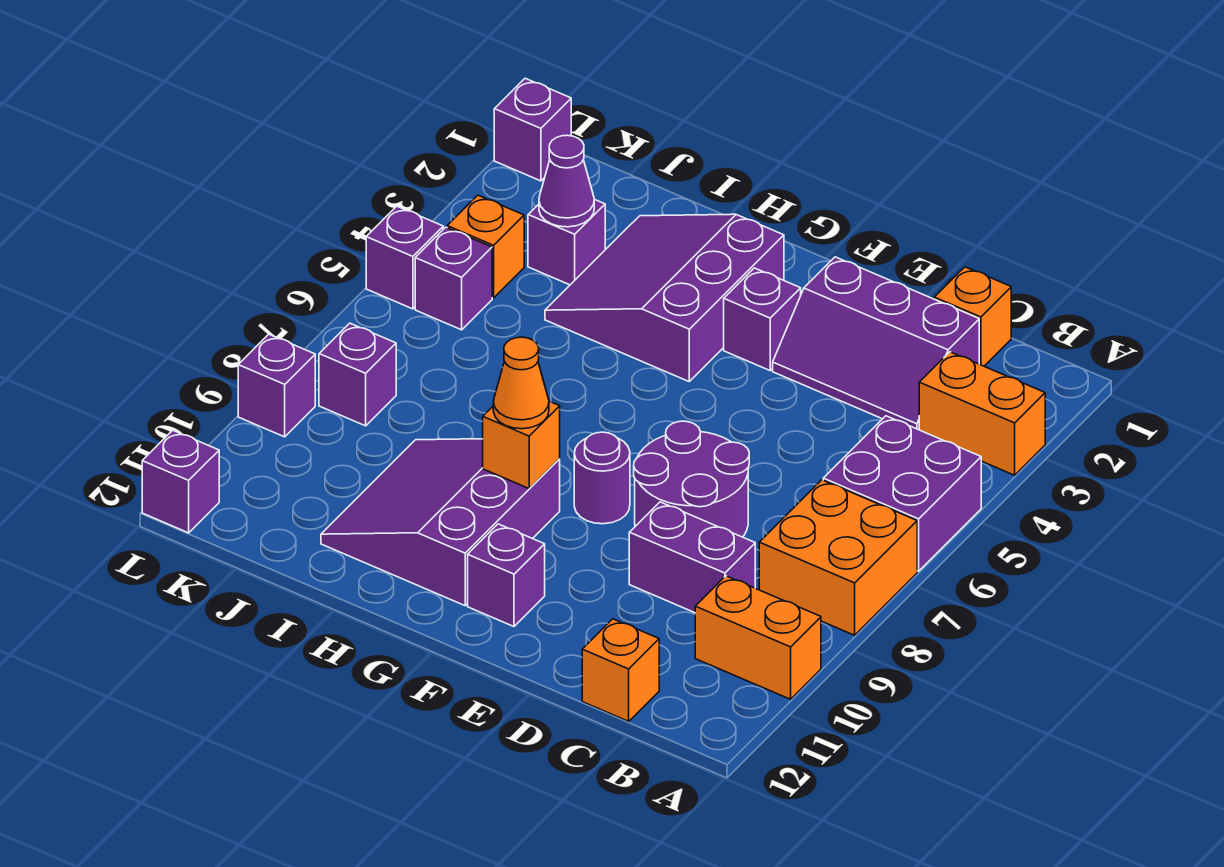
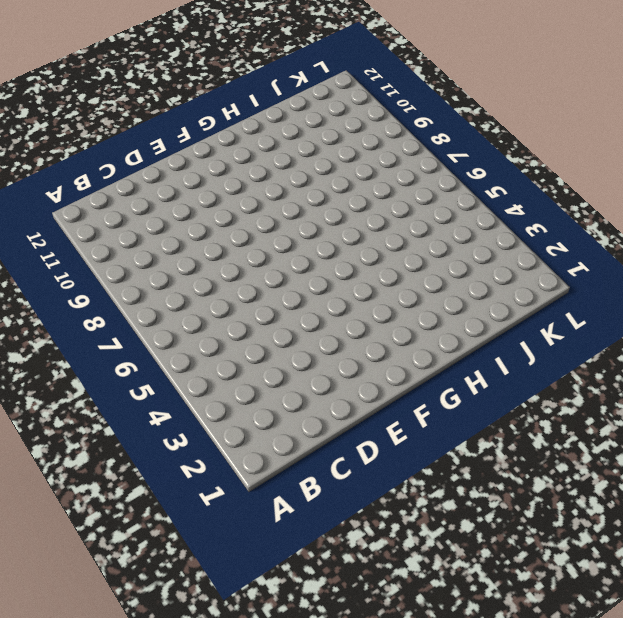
none -> orange brick A3:B3 level 1
none -> purple brick A5:B6 level 1
none -> orange brick A7:B8 level 1

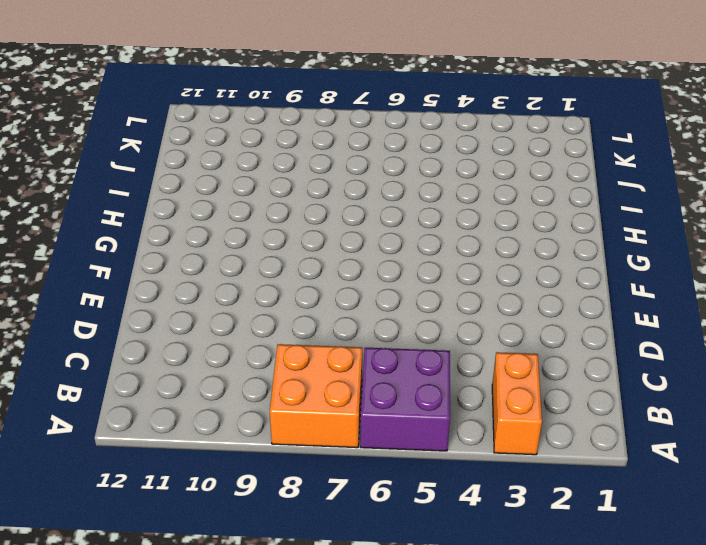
none -> orange brick A10:B10 level 1
none -> orange brick C1 level 1
none -> purple slope C2:E3 level 1 top 2

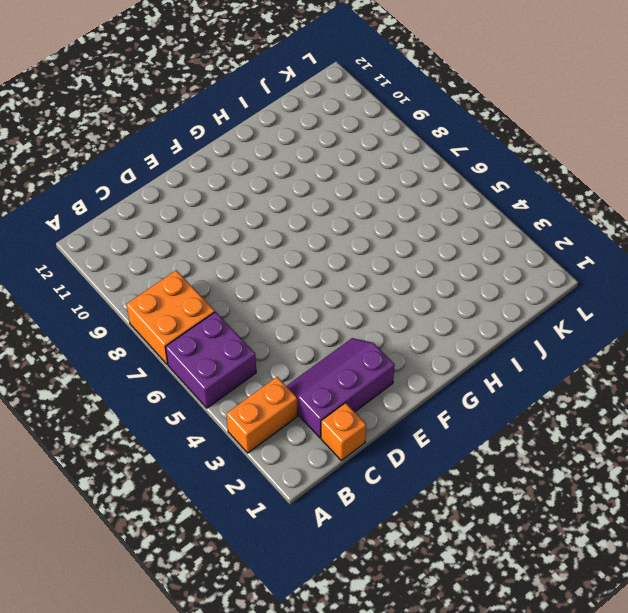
none -> orange brick A10:B10 level 1
none -> purple brick C9:D9 level 1
none -> orange brick C12 level 1

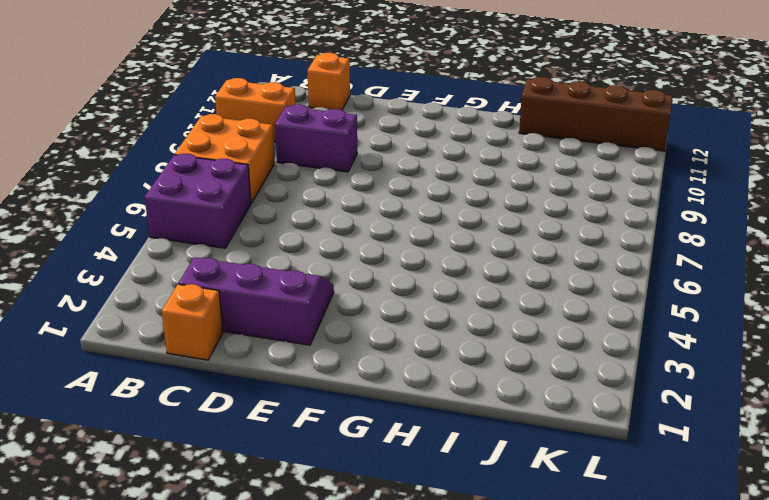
brown brick I12:L12 level 1 -> purple brick L12 level 1
none -> orange brick A3:B3 level 1
none -> purple round brick D7:E8 level 1
none -> purple brick F3 level 1

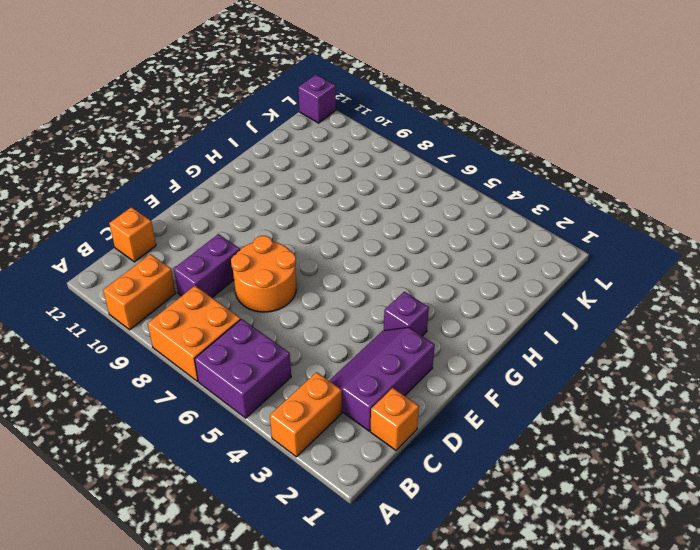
orange round brick D7:E8 level 1 -> purple round brick D7:E8 level 1
none -> purple round brick F8 level 1
none -> purple brick F11 level 1
none -> purple slope G2:I4 level 1 top G

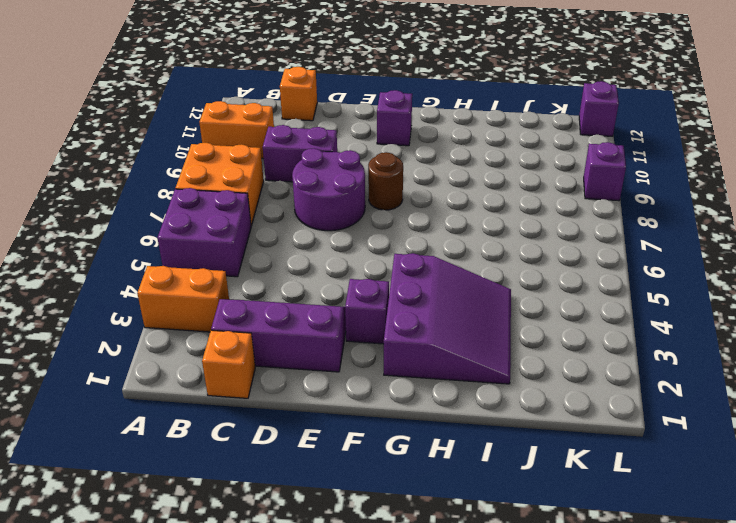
brown round brick F8 level 1 -> purple round brick F8 level 1
none -> purple slope G9:I11 level 1 top G
none -> purple brick J3 level 1
none -> orange brick K4 level 1

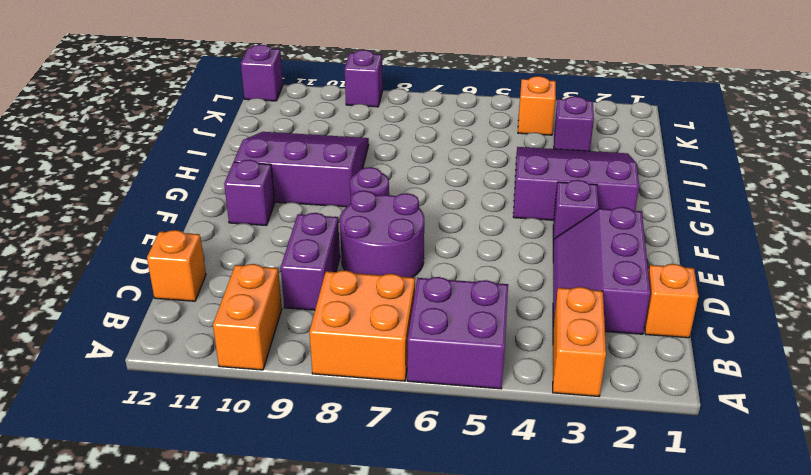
none -> purple brick K5 level 1
none -> purple brick K8 level 1
none -> purple brick L1 level 1

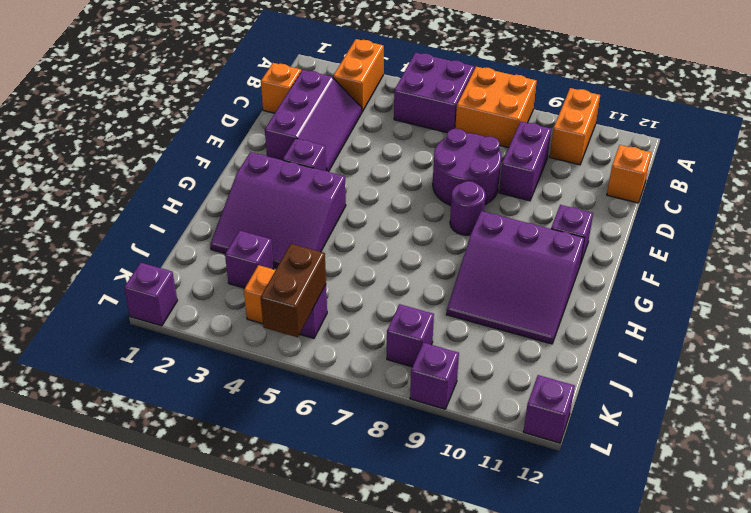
brown brick K5:L5 level 2 -> none
none -> purple brick L5 level 1
none -> orange brick G9 level 2
none -> purple cone J3 level 2

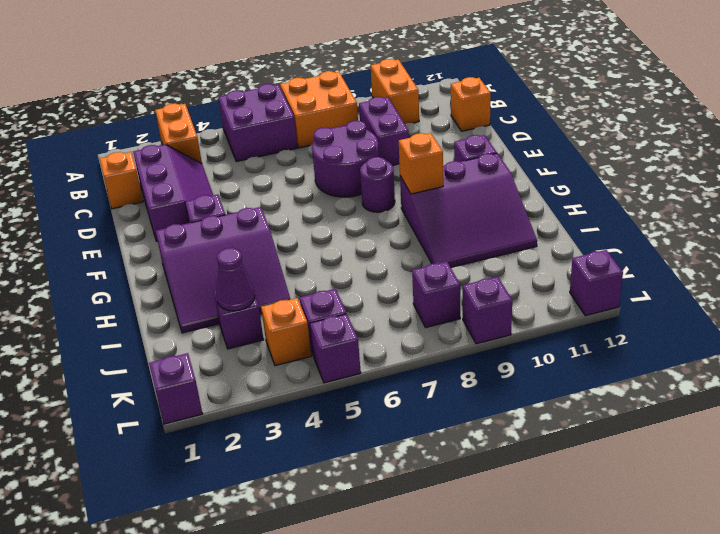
none -> orange cone G9 level 3

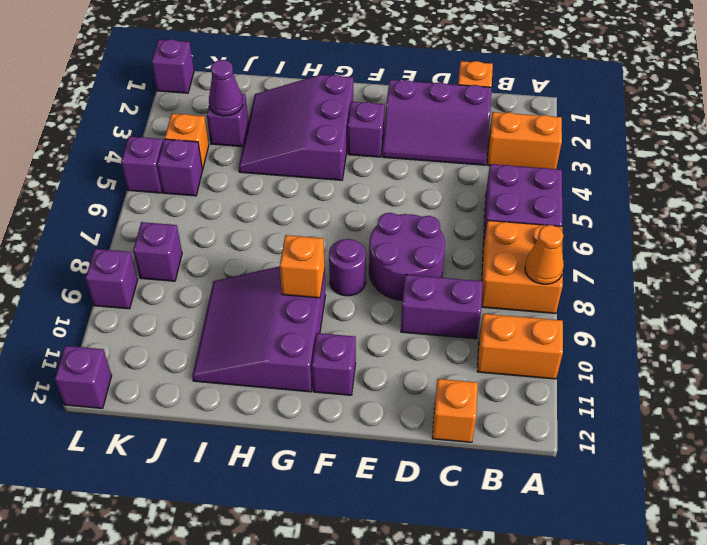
orange cone A8 level 2 -> orange cone G9 level 3

